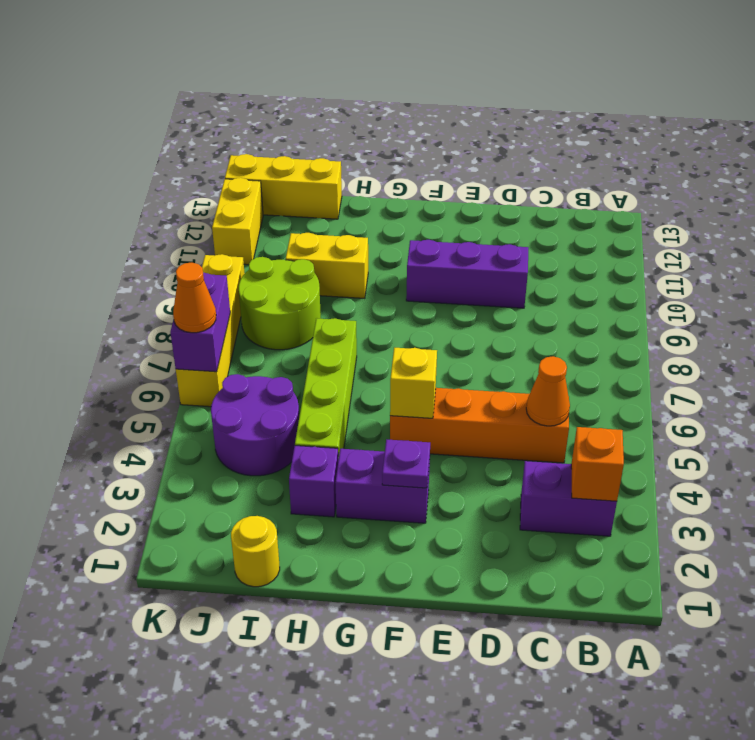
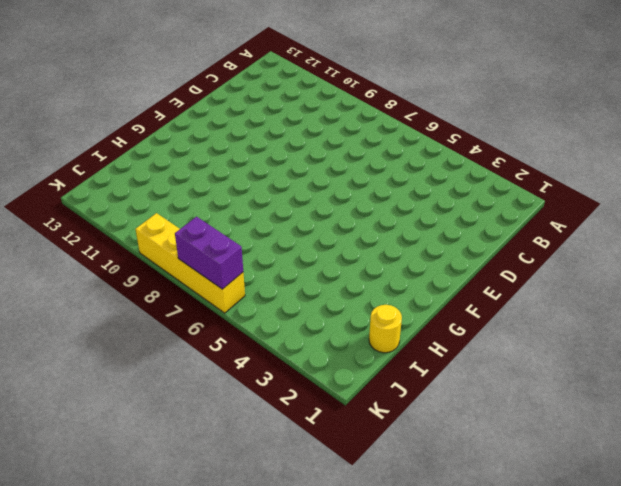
none -> purple brick B3:C3 level 1
none -> orange brick C5:F5 level 1
none -> purple brick D10:F10 level 1

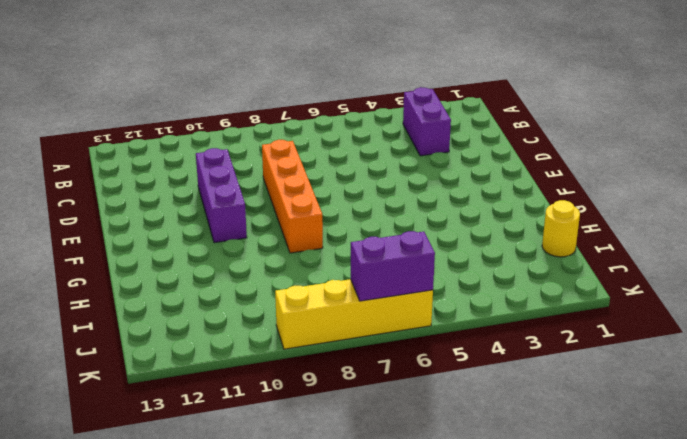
orange brick D8:G8 level 1 -> orange brick C5:F5 level 1
none -> purple brick F3:G3 level 1
none -> purple brick H3 level 1
none -> lime brick H4:H7 level 1

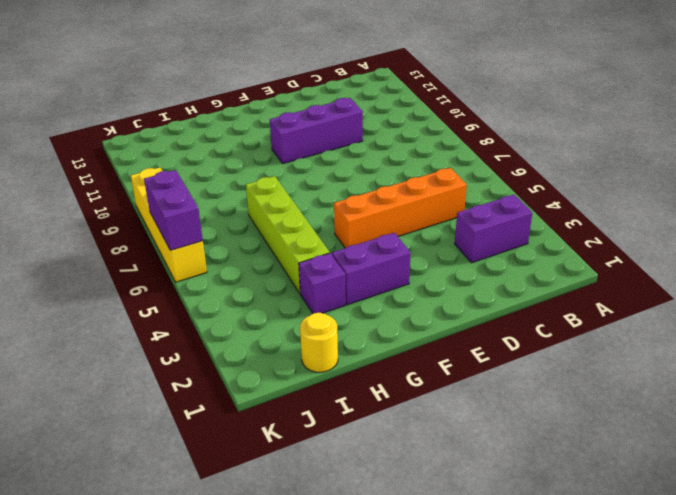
none -> yellow brick H10:I10 level 1
none -> purple round brick I4:J5 level 1
none -> lime round brick I8:J9 level 1

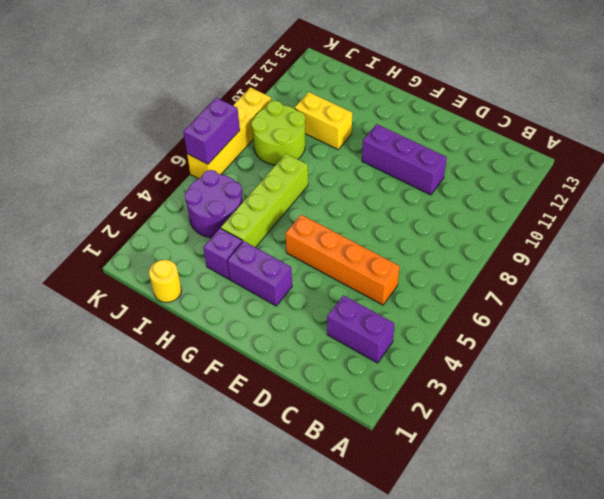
none -> yellow brick I13:K13 level 1
none -> yellow brick K11:K12 level 1
none -> orange brick B3 level 2

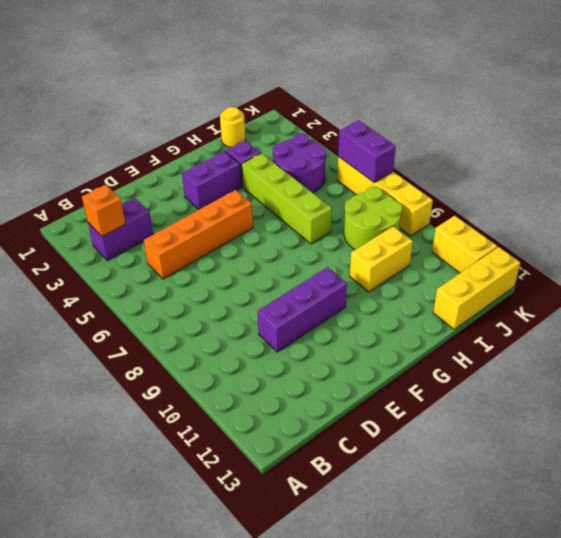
none -> orange cone C5 level 2
none -> purple plate F3 level 2
none -> yellow brick F5 level 2

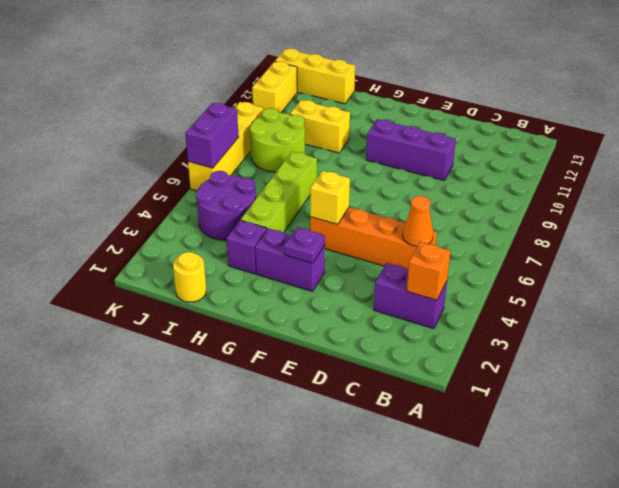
none -> orange cone K6 level 3

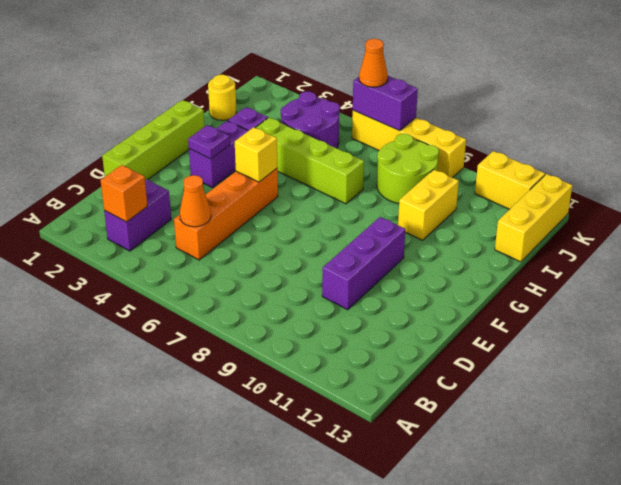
lime brick D1:G1 level 1 -> none

